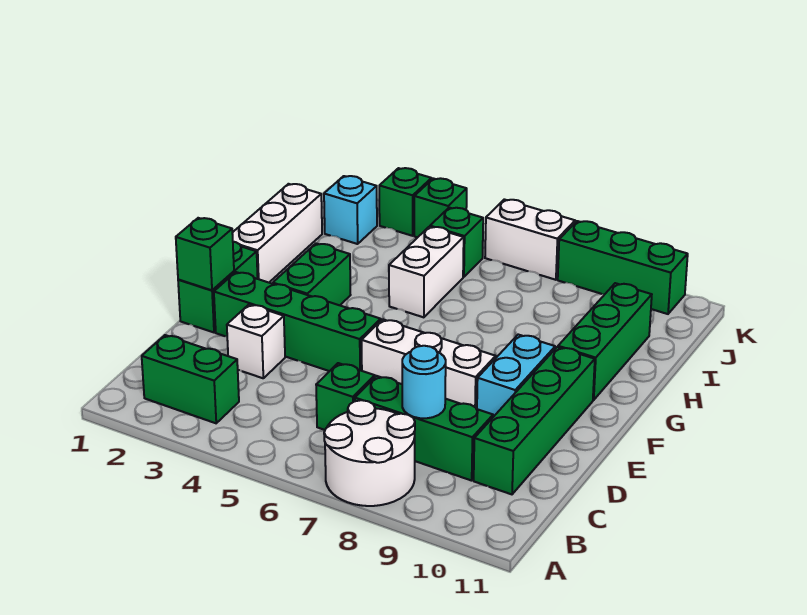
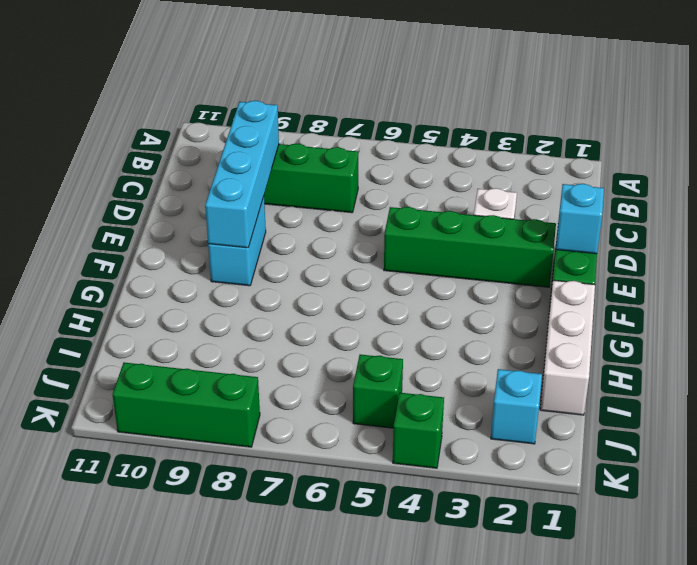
cyan brick C9:F9 level 2 -> none
cyan brick E1 level 2 -> green brick E1 level 2
none -> white round brick A7:B8 level 1
none -> green brick B2:B3 level 1
none -> green brick C6 level 1

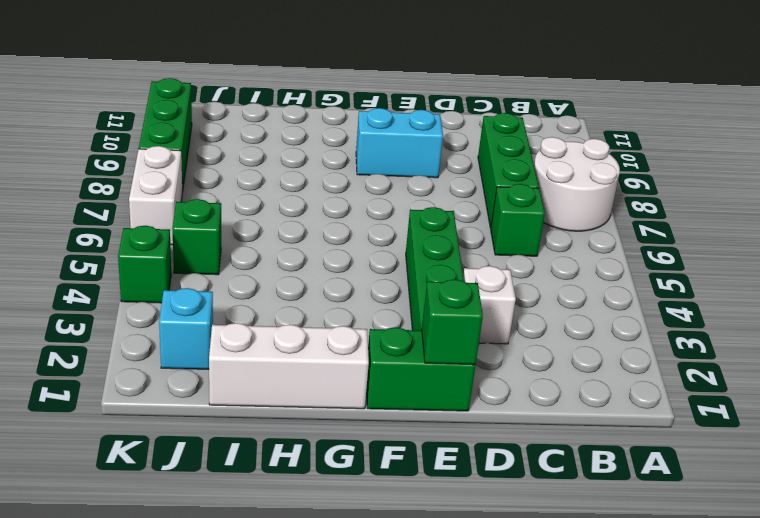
none -> green brick B2:B3 level 1
none -> green brick C10:F10 level 1
none -> white brick E6:E8 level 1

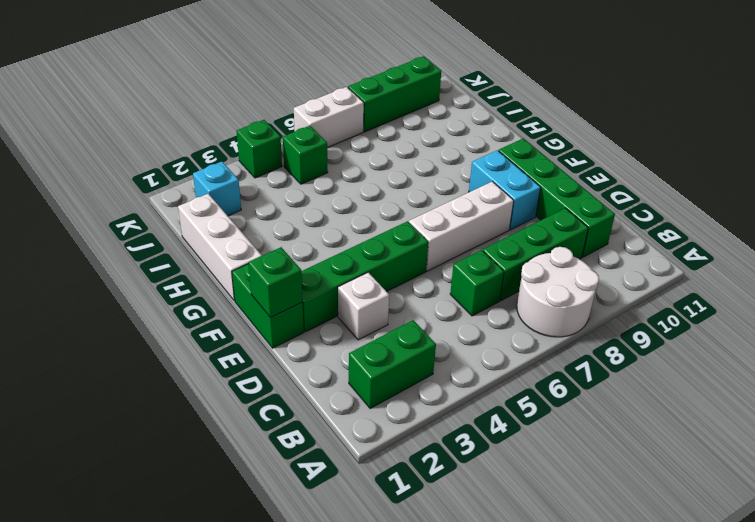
none -> green brick F3:G3 level 1
none -> green brick G10:I10 level 1
none -> white brick H5:I5 level 1

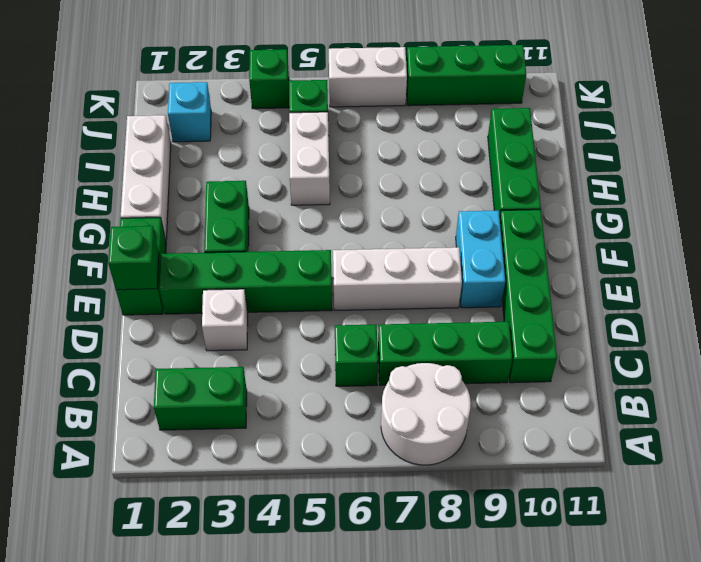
none -> green brick K3 level 1
none -> cyan round brick C8 level 2

